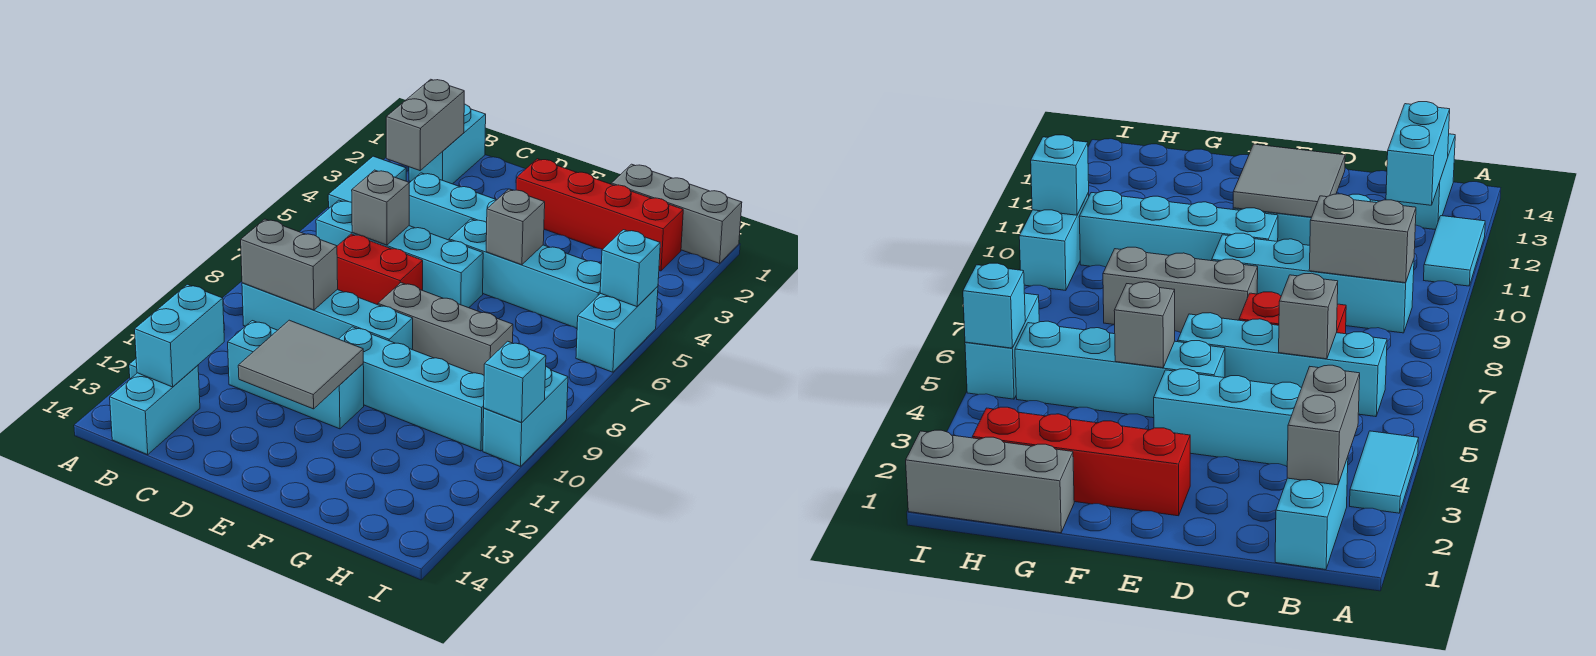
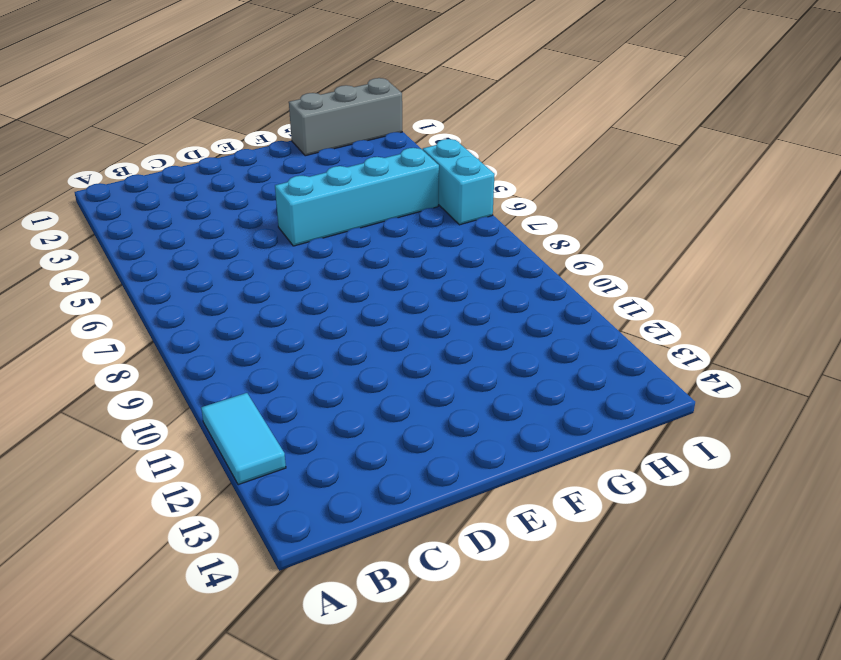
none -> cyan tile A3:A4 level 1
none -> cyan brick B1:B2 level 1
none -> cyan brick B6:E6 level 1

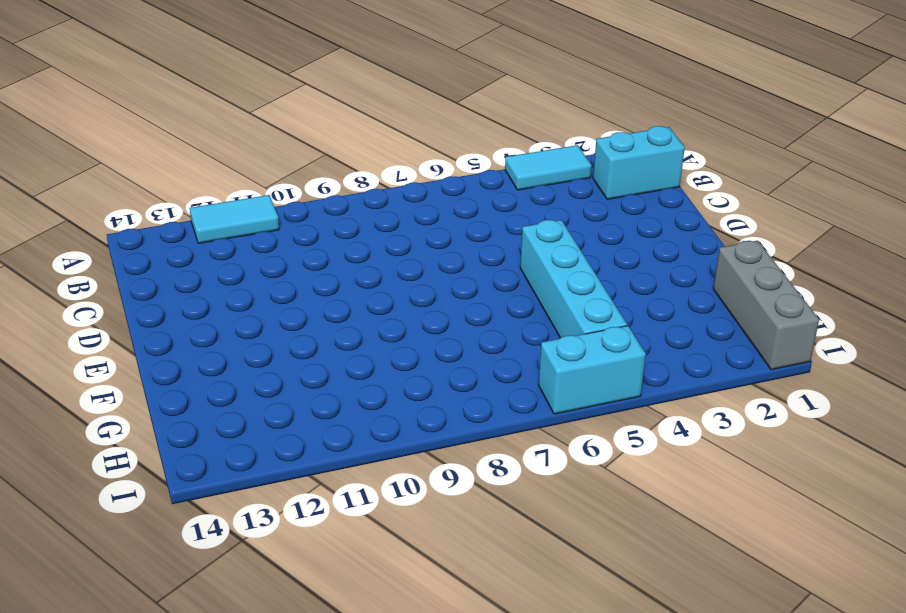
none -> cyan brick B6:E6 level 1
none -> cyan brick B9:E9 level 1
none -> cyan brick B13:B14 level 1

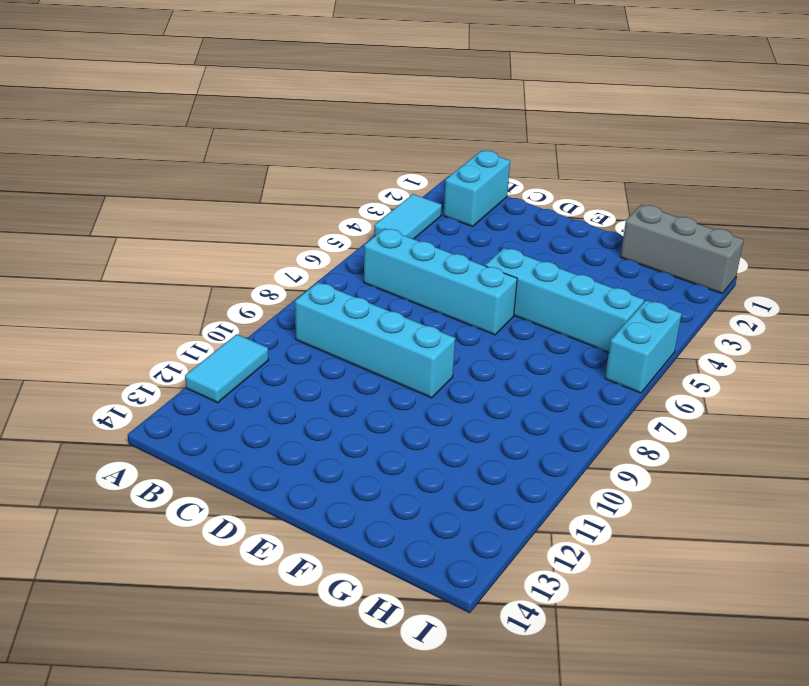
none -> cyan brick B13:B14 level 1
none -> cyan brick C4:E4 level 1
none -> red brick C7:D7 level 1

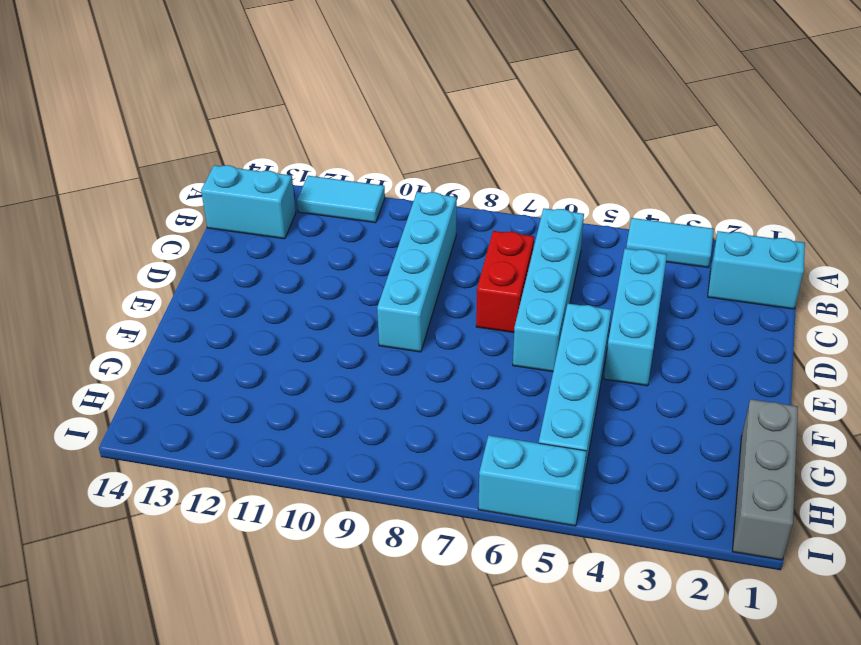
none -> cyan brick C11:E11 level 1
none -> red brick E2:H2 level 1
none -> grey brick E8:G8 level 1

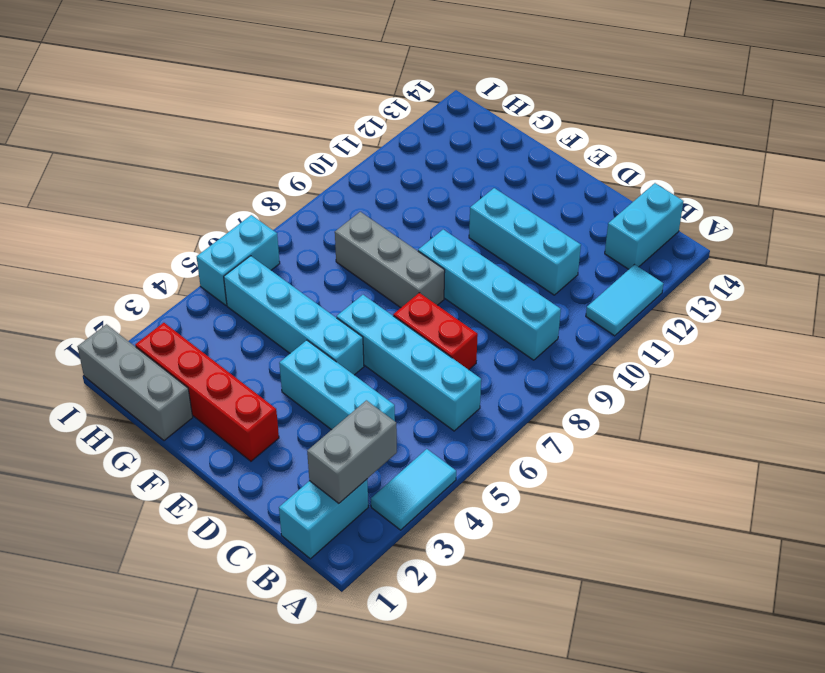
none -> cyan brick E10:H10 level 1
none -> cyan brick I9:I10 level 1
none -> grey brick B9:C9 level 2

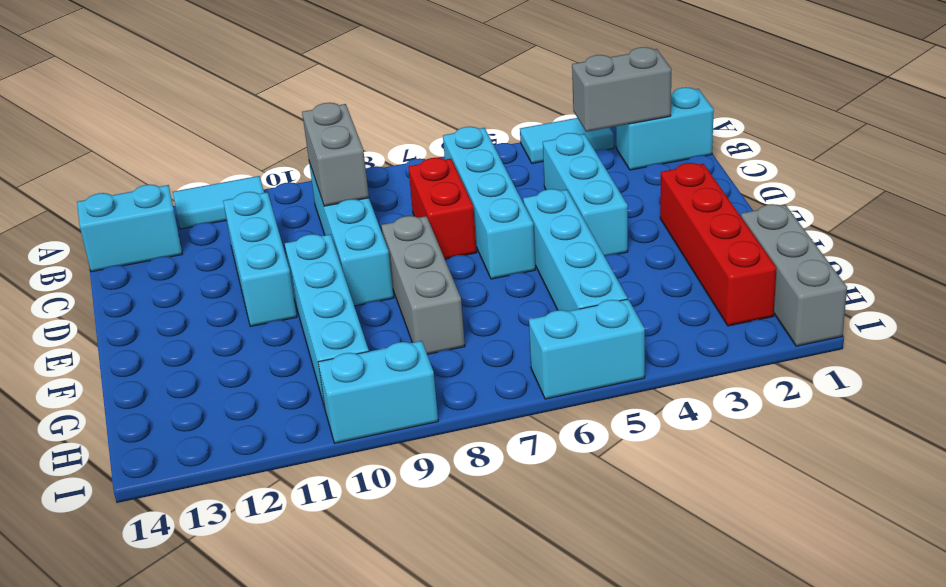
none -> cyan brick B12:B13 level 2
none -> grey brick C6 level 2
none -> grey tile D11:E12 level 2

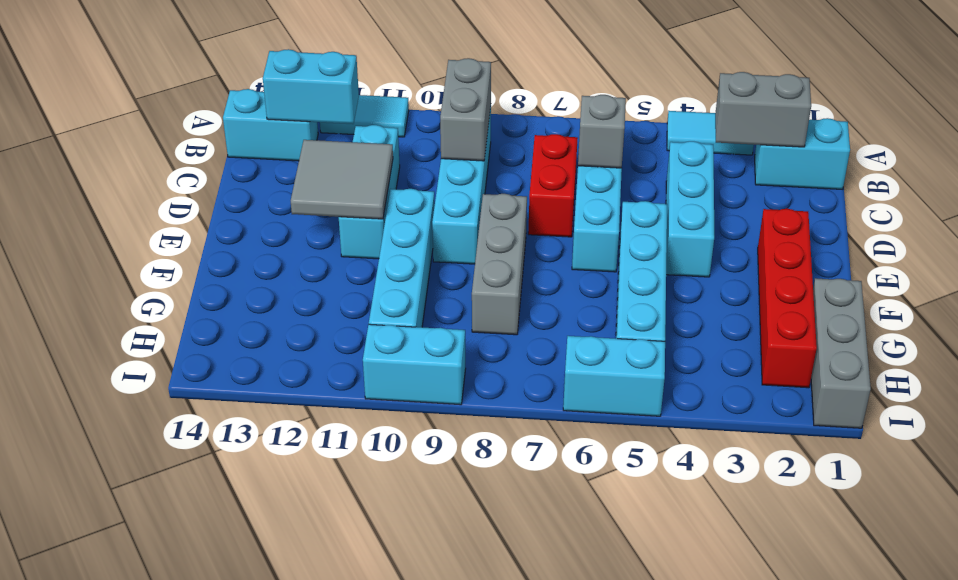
none -> grey brick F5 level 2
none -> cyan brick I5 level 2
none -> cyan brick I10 level 2

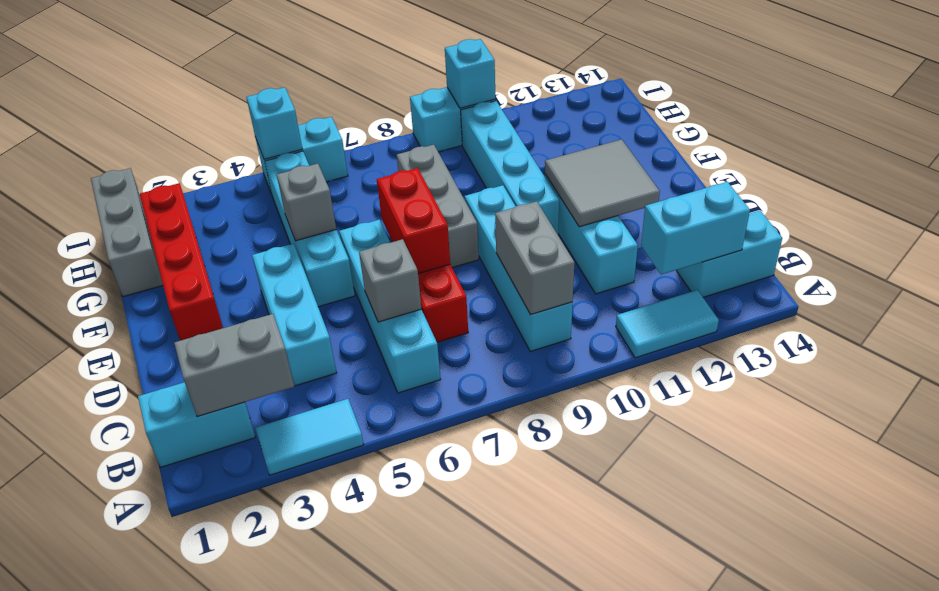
red brick D7:E7 level 2 -> none

